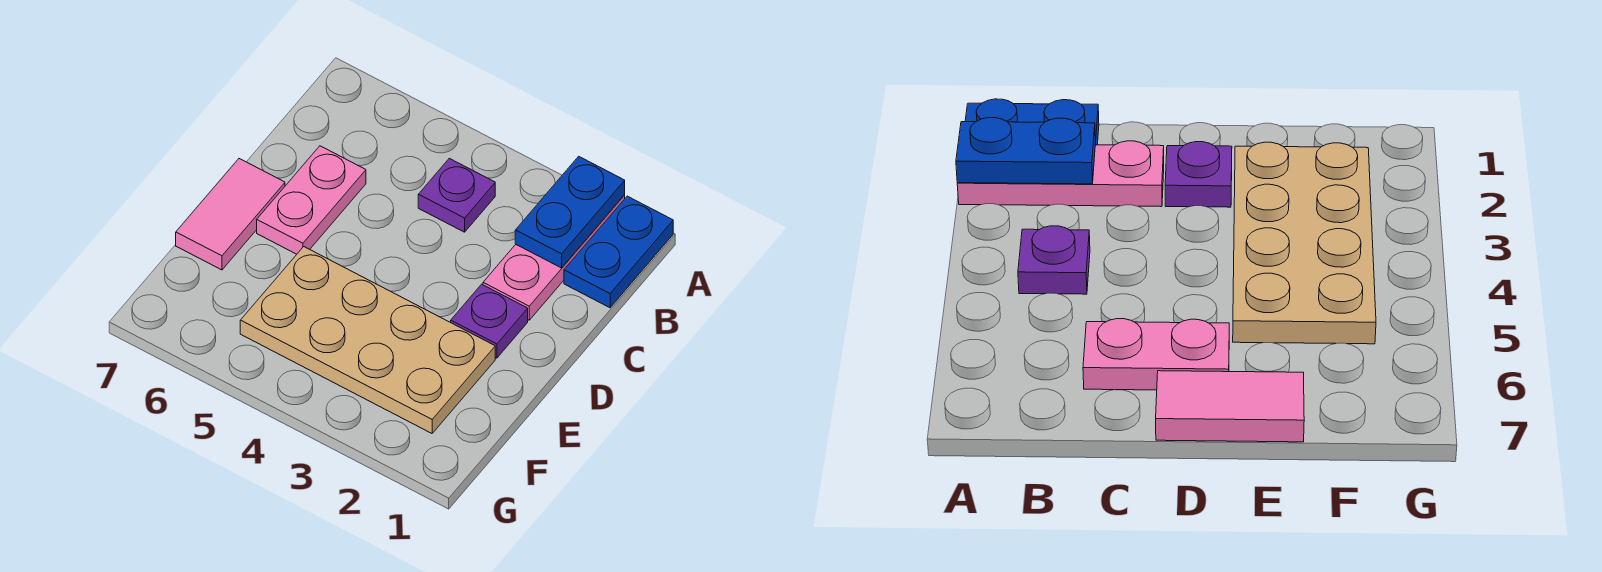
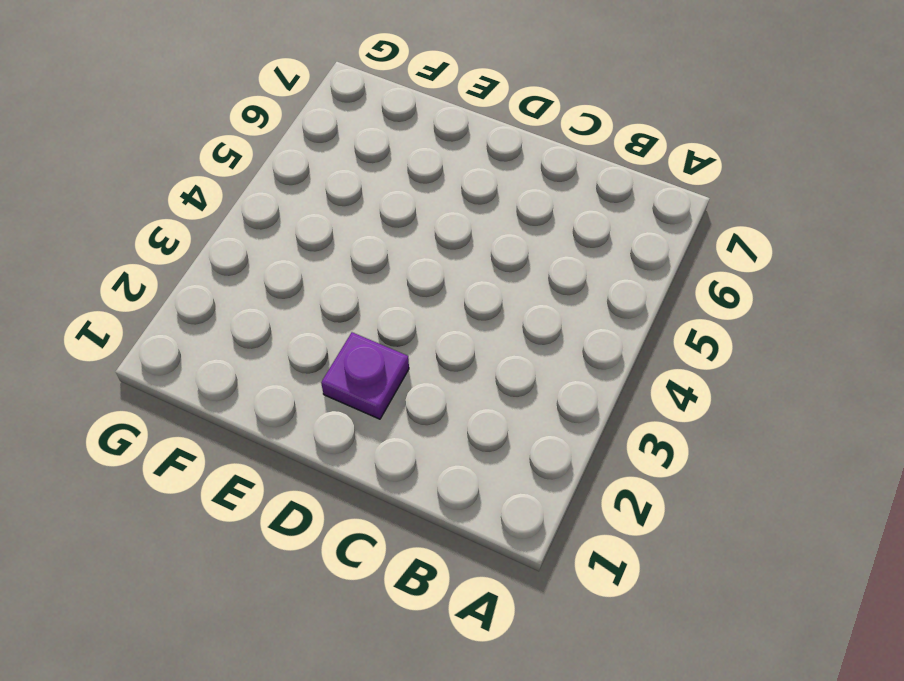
none -> blue plate A1:B1 level 1
none -> pink plate A2:C2 level 1

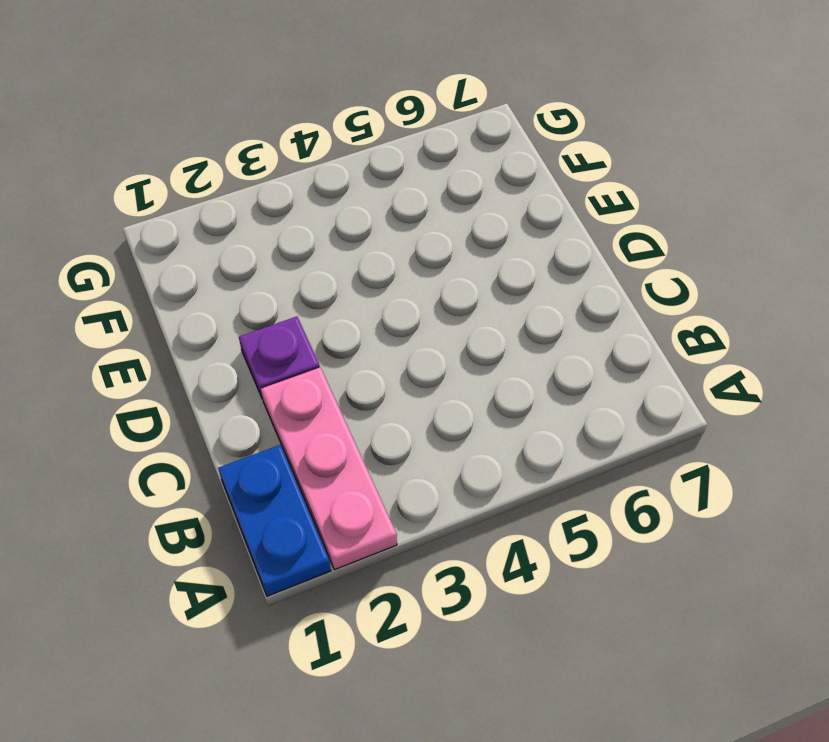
none -> purple plate B4 level 1
none -> pink plate C6:D6 level 1

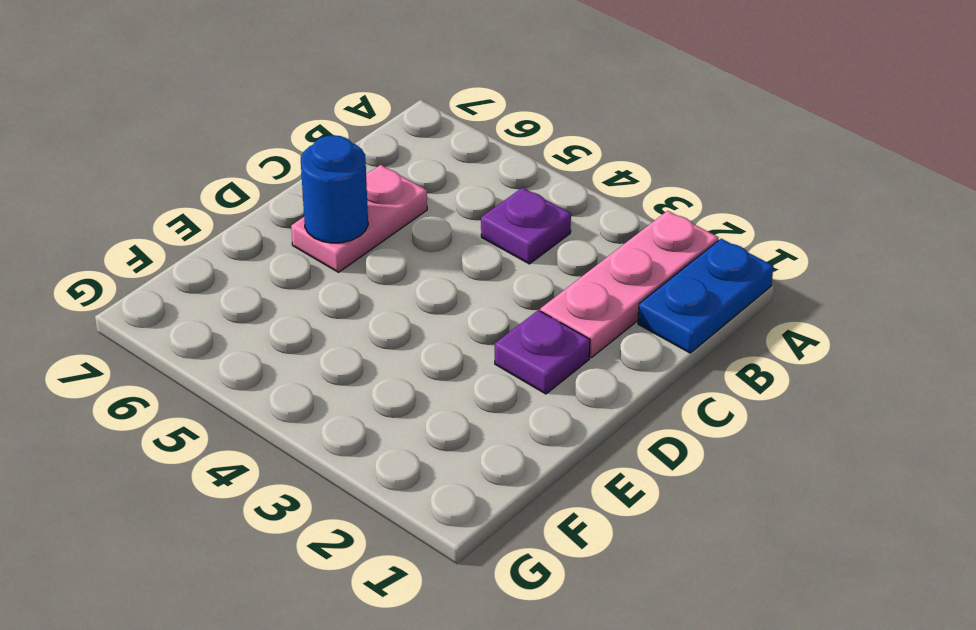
blue round brick D6 level 2 -> none
none -> pink tile D7:E7 level 1
none -> tan plate E2:F5 level 1

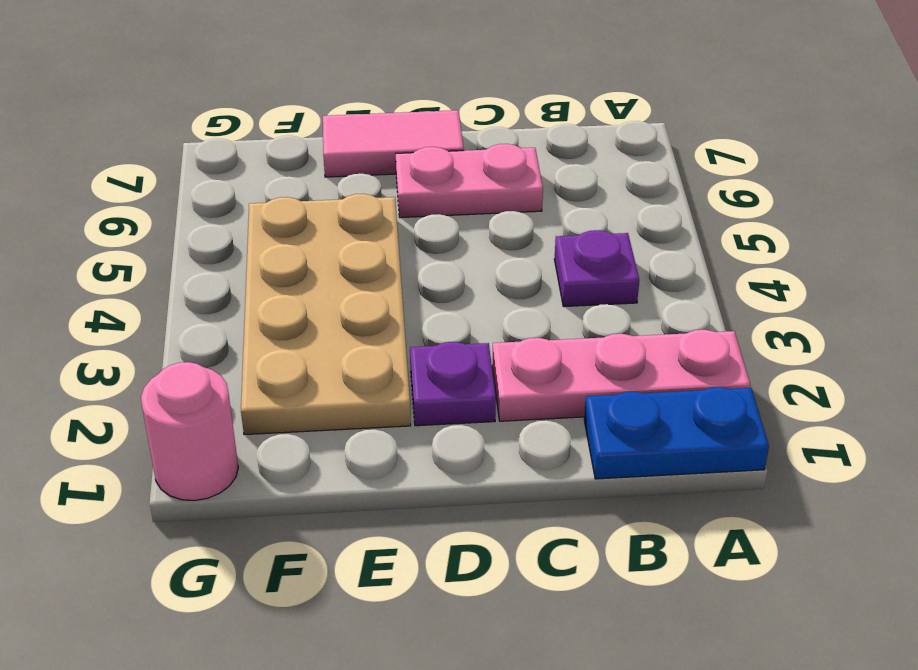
pink round brick G1 level 1 -> none
none -> blue plate A2:B2 level 2

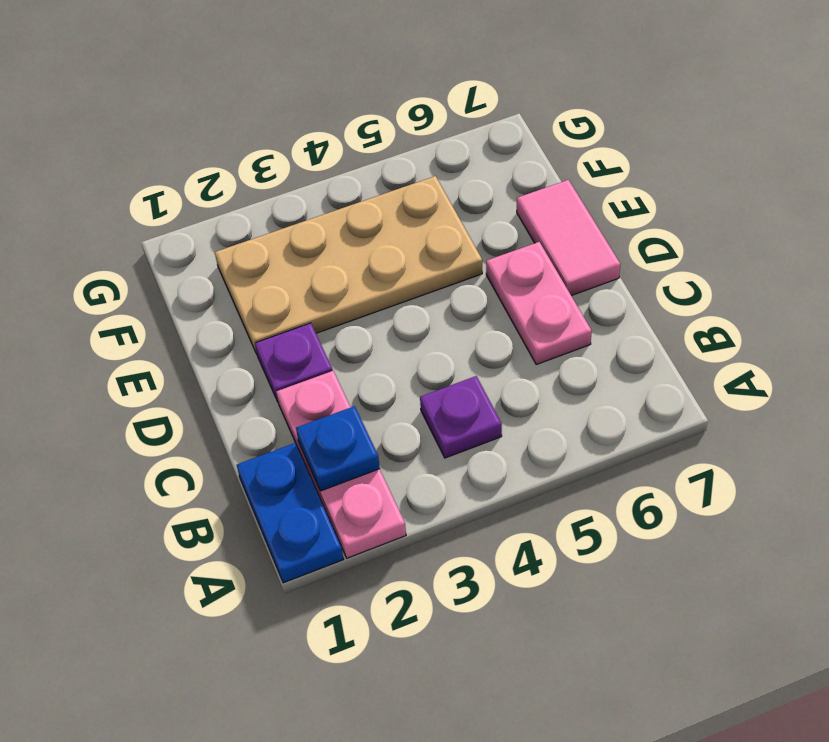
blue plate B2 level 2 -> blue plate A2:B2 level 2

